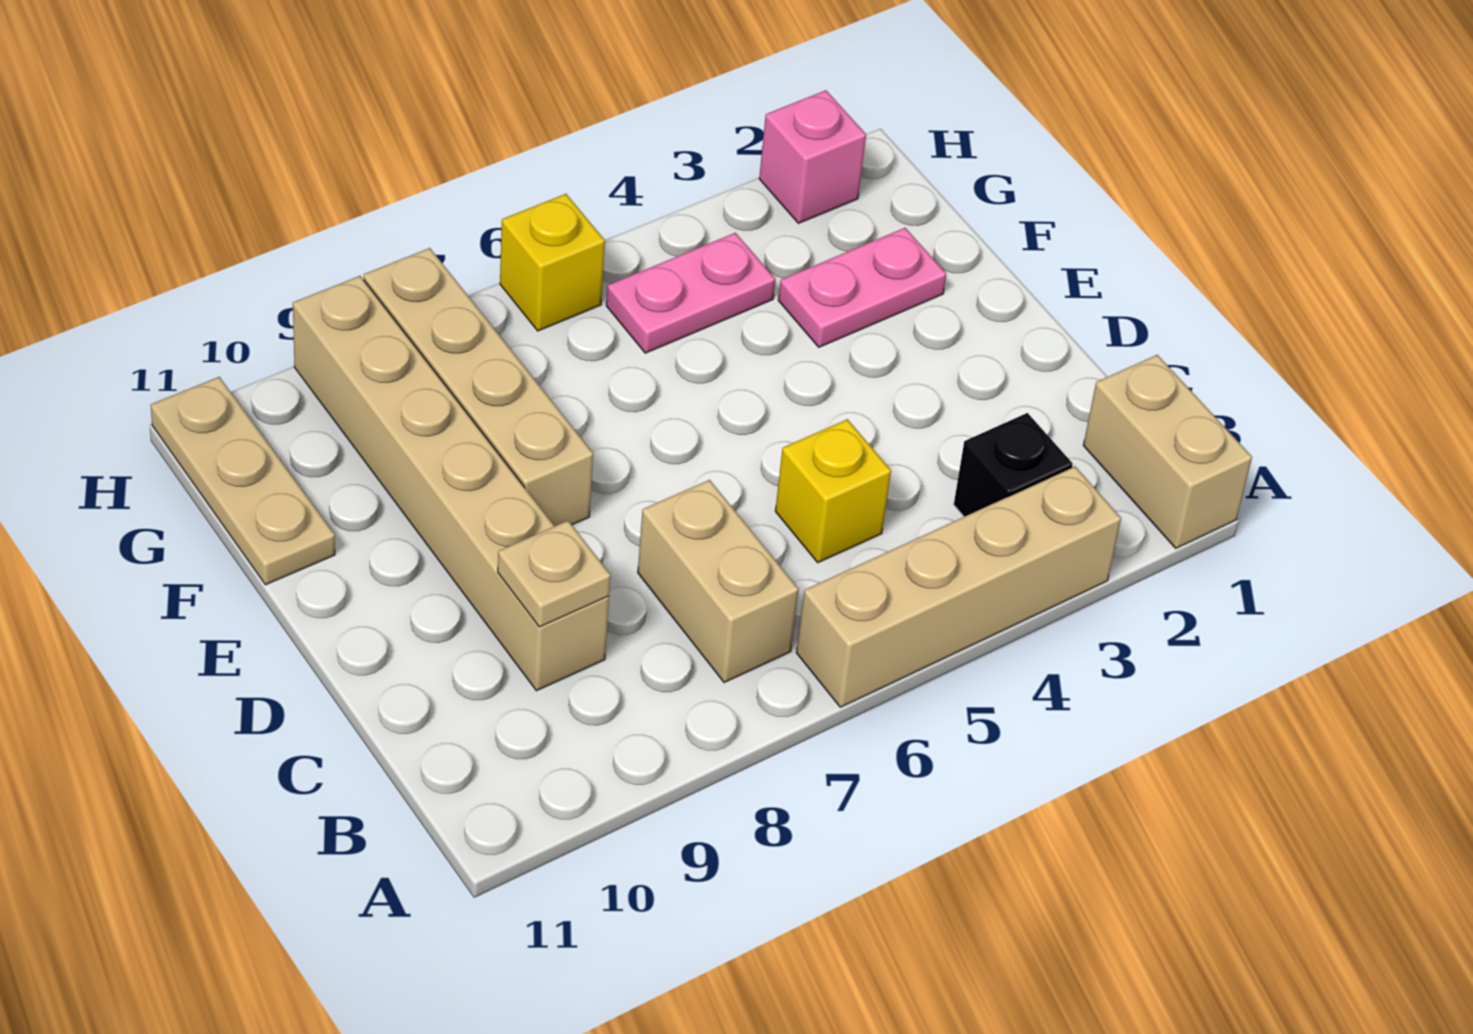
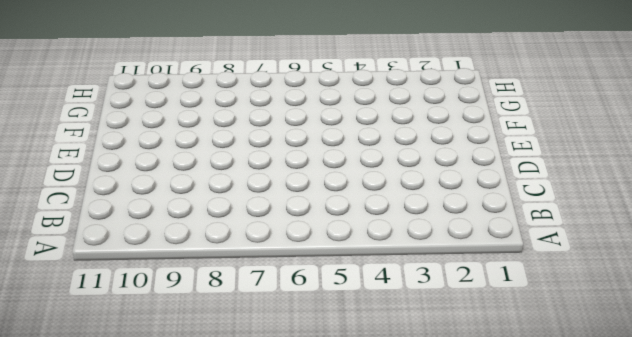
none -> tan brick A1:B1 level 1
none -> tan brick A3:A6 level 1
none -> black brick B3 level 1

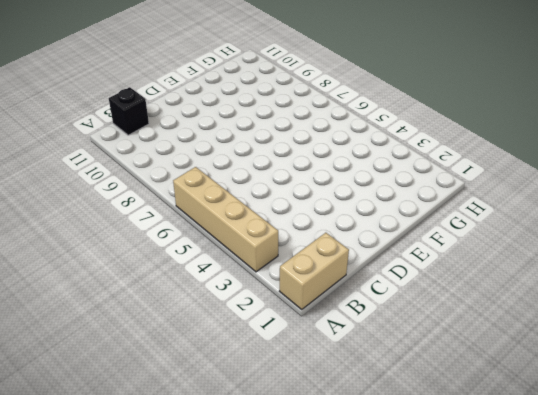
black brick B11 level 1 -> black brick B3 level 1
none -> tan brick B7:C7 level 1
none -> yellow brick C5 level 1
none -> tan brick C9:H9 level 1

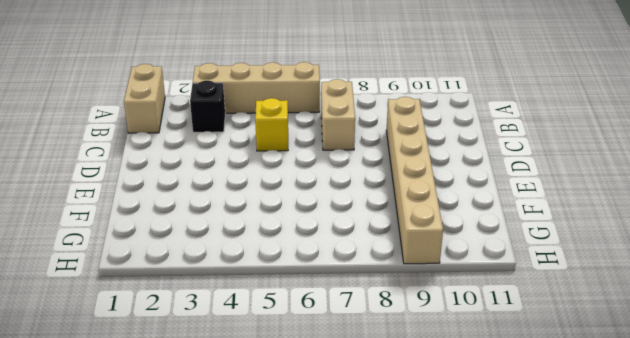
none -> tan brick E8:H8 level 1
none -> pink plate F2:F3 level 1
none -> tan plate F11:H11 level 1

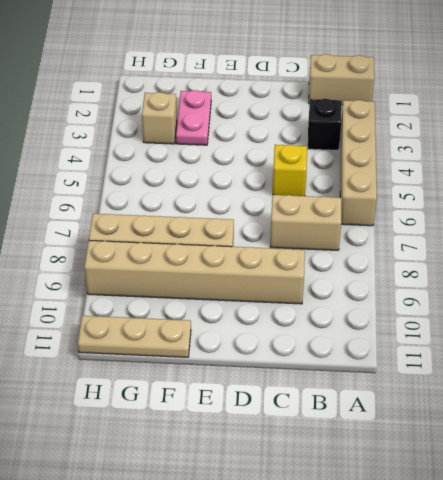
tan brick G3 level 1 -> none
none -> pink plate G4:G5 level 1
none -> pink brick H2 level 1
none -> yellow brick H6 level 1

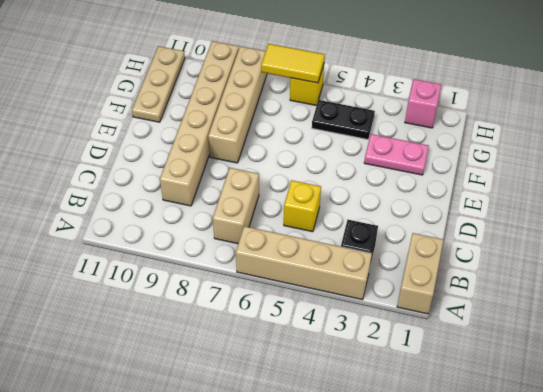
black plate G4:G5 level 1 -> pink plate G4:G5 level 1
yellow tile H6:H7 level 2 -> none
none -> tan plate C9 level 2

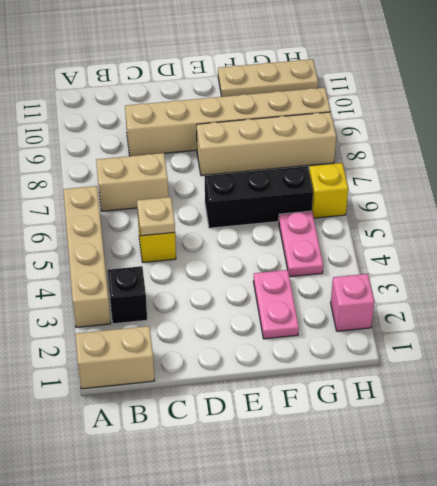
tan plate C5 level 2 -> tan plate C9 level 2
black brick E6:G6 level 1 -> none

